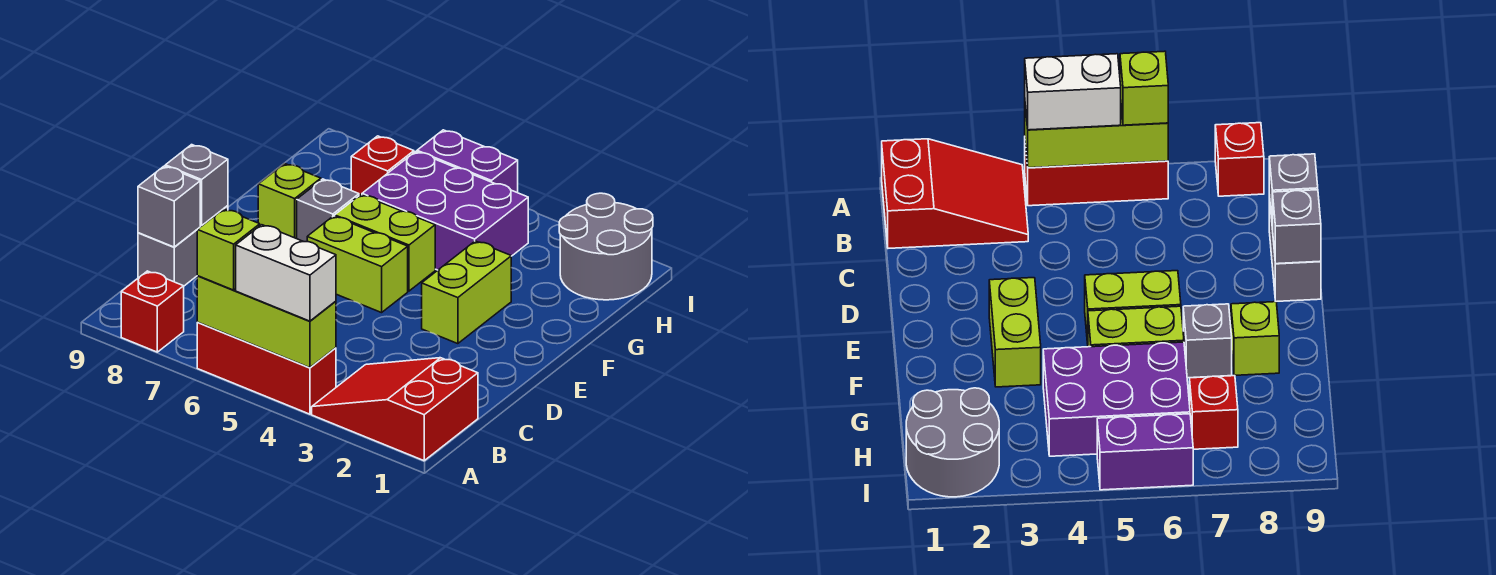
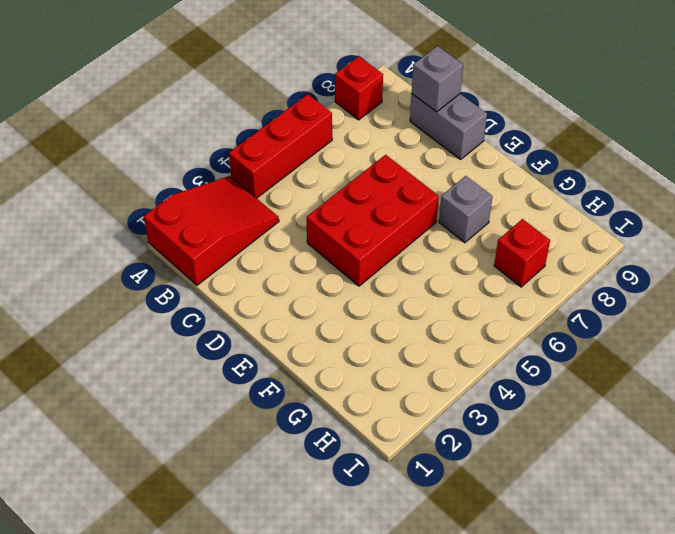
red brick D4:E6 level 1 -> lime brick E5:E6 level 1
none -> lime brick E3:F3 level 1
none -> lime brick F5:F6 level 1
none -> lime brick F8 level 1

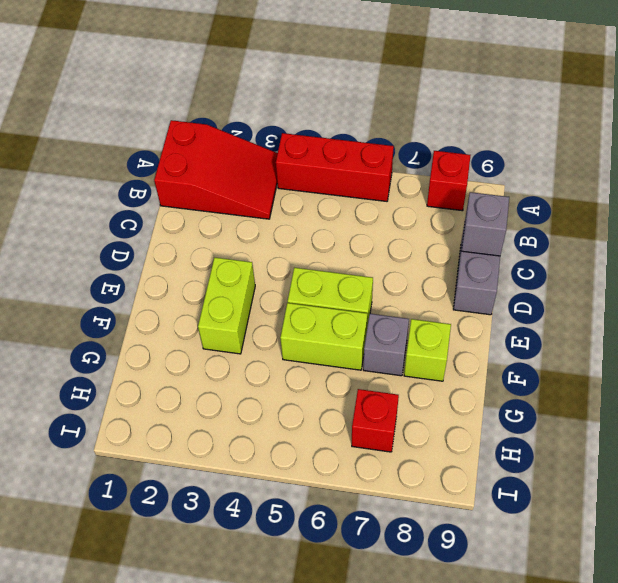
none -> purple brick G4:H6 level 1
none -> grey round brick H1:I2 level 1
none -> purple brick I5:I6 level 1

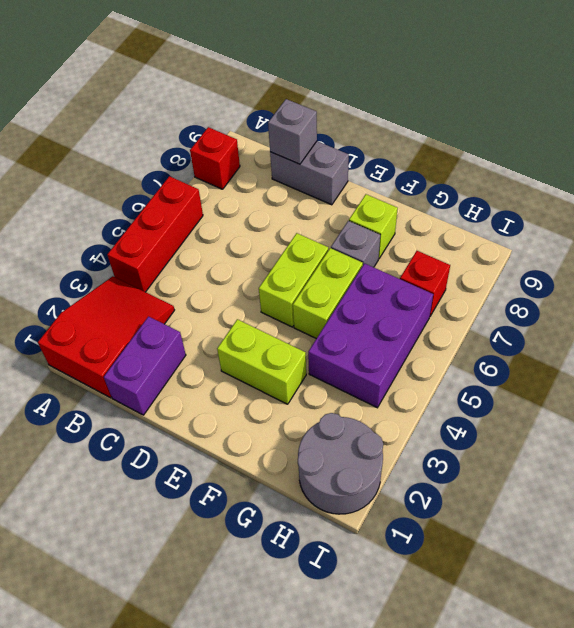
purple brick C1:C2 level 1 -> purple brick I5:I6 level 1
none -> lime brick A4:A6 level 2
none -> grey brick D9 level 2
none -> white brick A4:A5 level 3

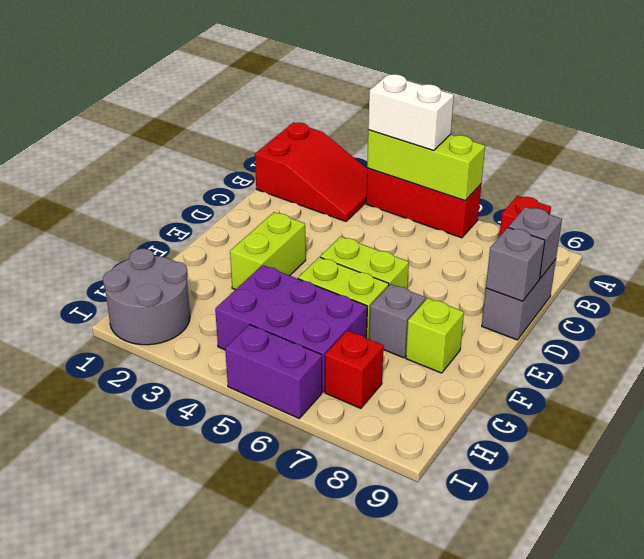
none -> lime brick A6 level 3

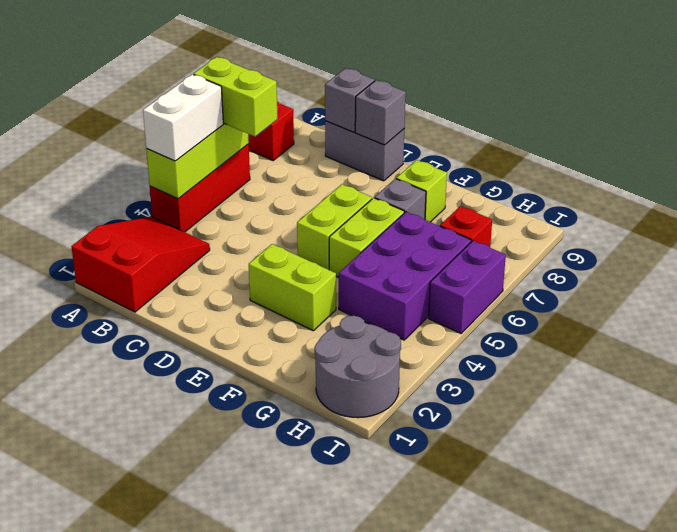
lime brick A6:B6 level 3 -> lime brick A6 level 3

